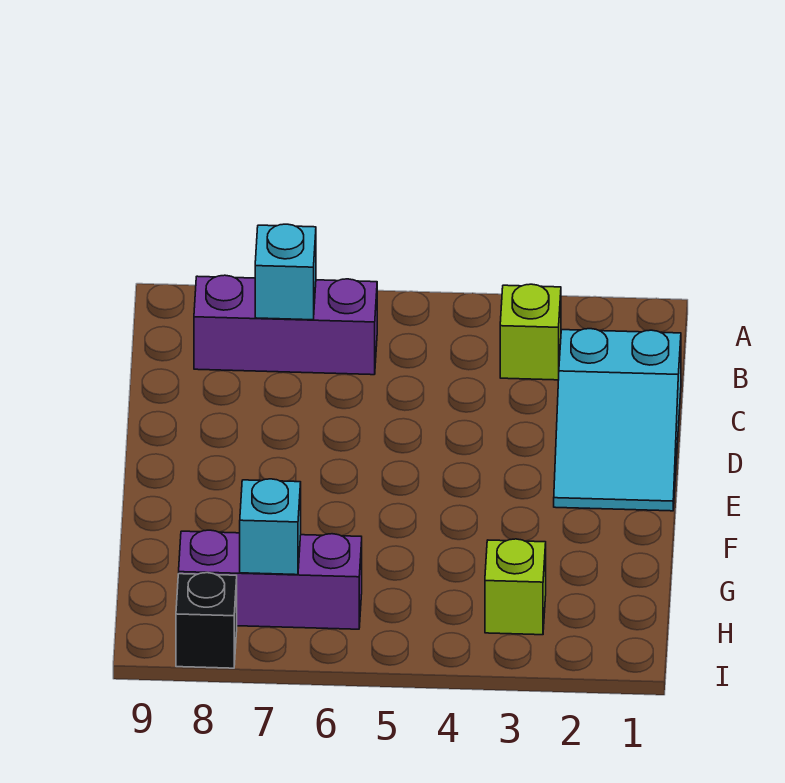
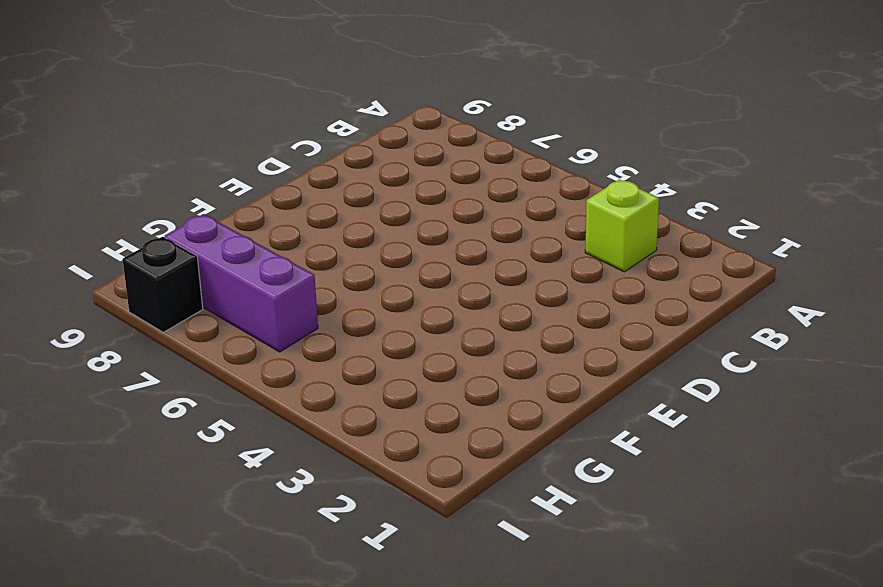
none -> purple brick B6:B8 level 1
none -> cyan slope C1:E2 level 1 top C

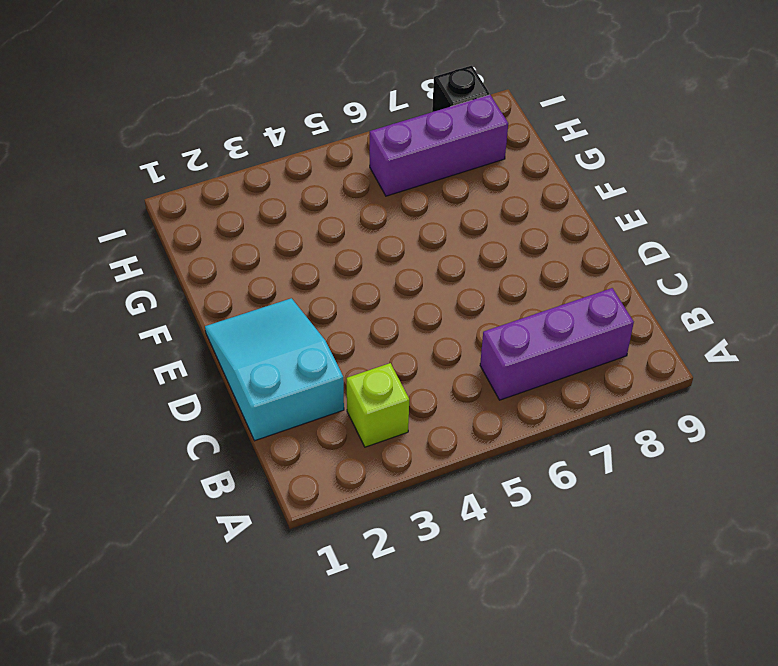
none -> lime brick H3 level 1
none -> cyan brick B7 level 2

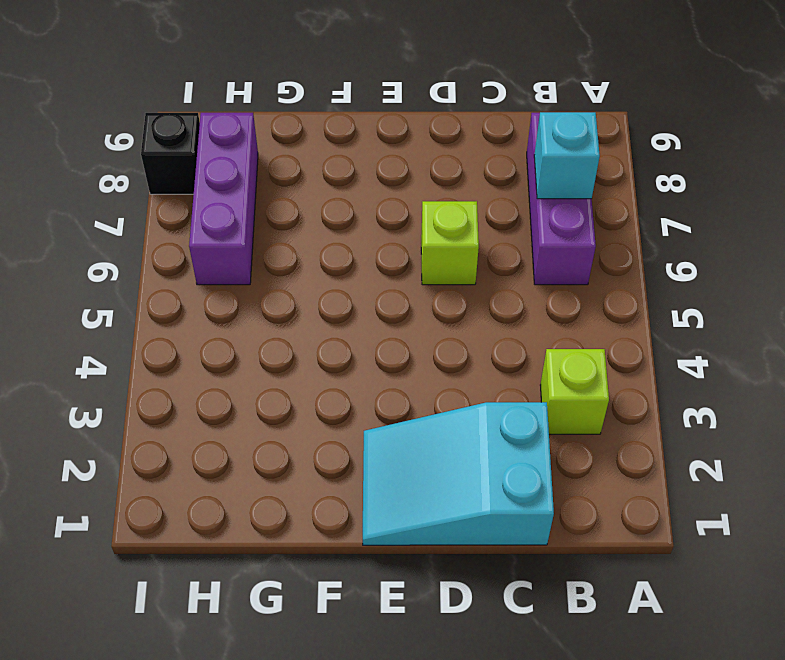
lime brick D6 level 1 -> lime brick H3 level 1
none -> cyan brick H7 level 2

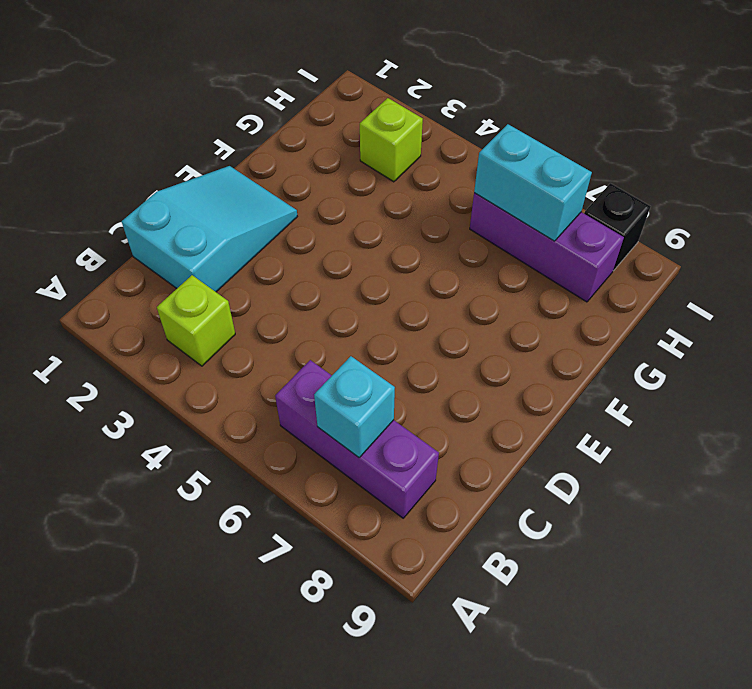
cyan brick H6:H7 level 2 -> cyan brick H7 level 2

